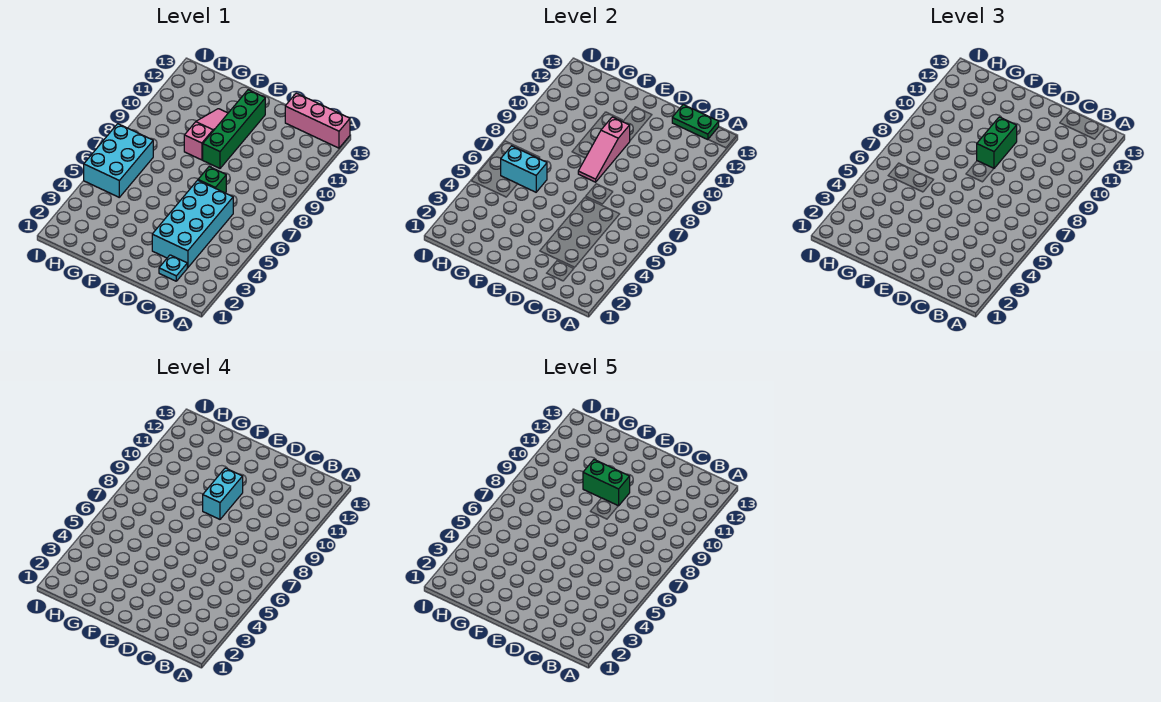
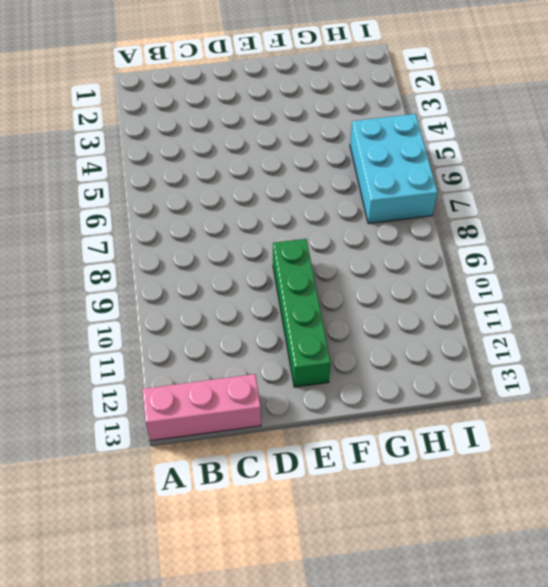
none -> cyan plate C2 level 1
none -> cyan brick C3:D6 level 1
none -> green brick D7 level 1

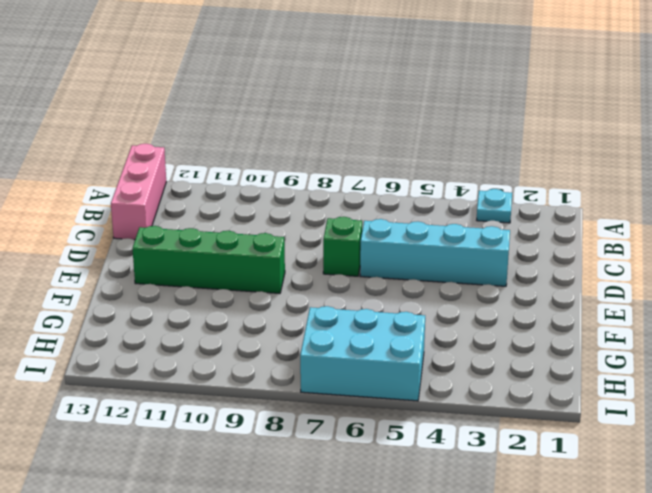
cyan plate A3 level 1 -> cyan plate C2 level 1
cyan brick D3:D6 level 1 -> cyan brick C3:D6 level 1
none -> pink slope F9:F11 level 1 top 9
none -> green plate B13:C13 level 2
none -> pink slope E8:E10 level 2 top 10

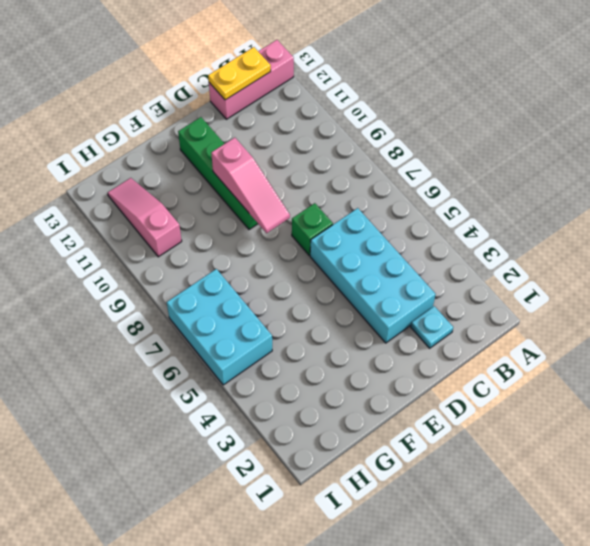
yellow plate B13:C13 level 2 -> green plate B13:C13 level 2
pink slope H10:H12 level 1 top 10 -> pink slope F9:F11 level 1 top 9
none -> cyan brick G6:H6 level 2
none -> green brick E9:E10 level 3
none -> cyan brick E9:E10 level 4

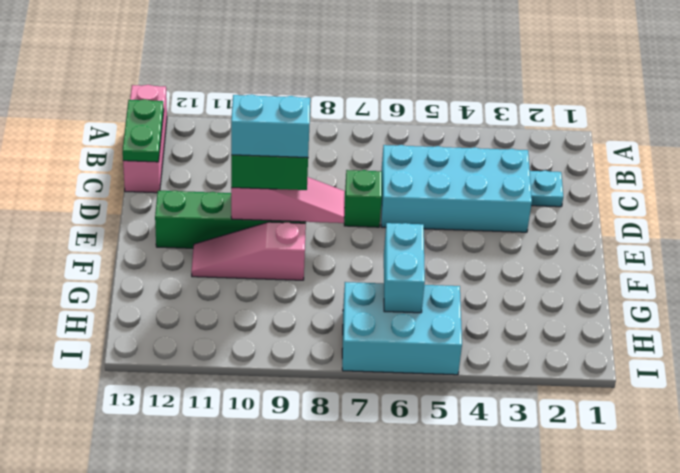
none -> green brick E10:F10 level 5

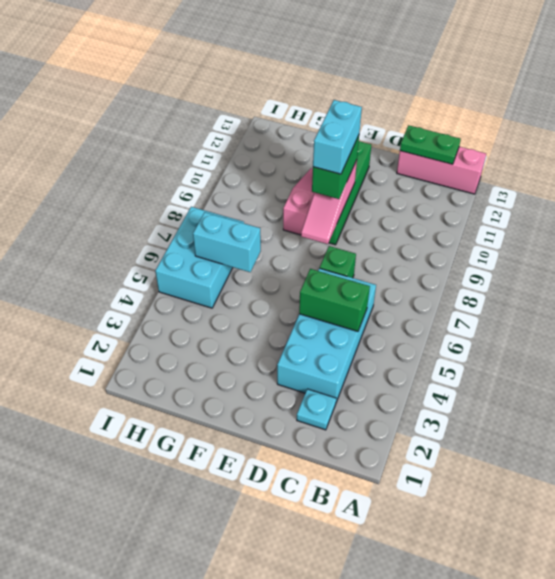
green brick C5:D5 level 2 -> green brick E10:F10 level 5

